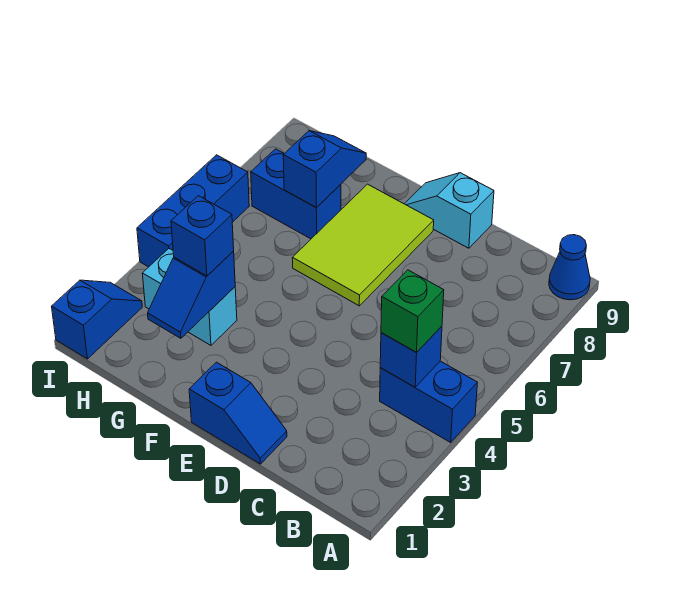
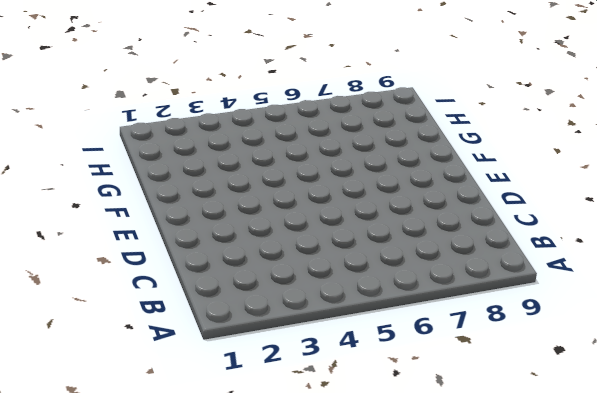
none -> blue brick A4:B4 level 1
none -> blue cone A9 level 1
none -> blue slope D1:E1 level 1 top E

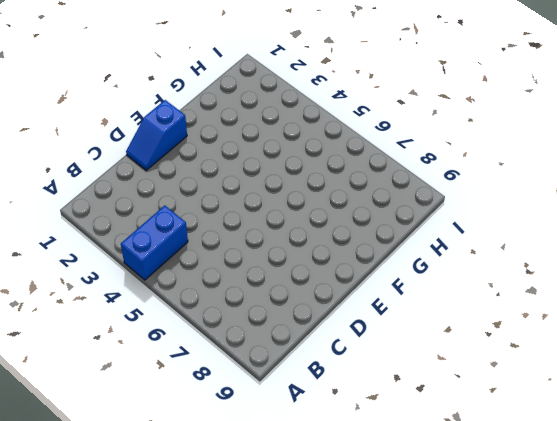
none -> blue cone A9 level 1
none -> cyan slope D9:E9 level 1 top D
none -> lime tile E6:F8 level 1

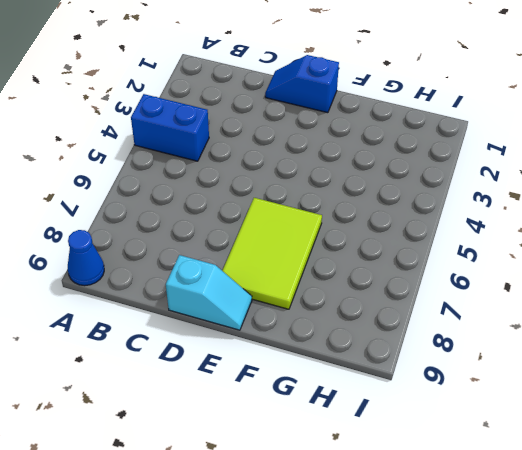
none -> cyan brick G3:H3 level 1
none -> blue brick G7:H7 level 1
none -> blue slope I1:I2 level 1 top 1

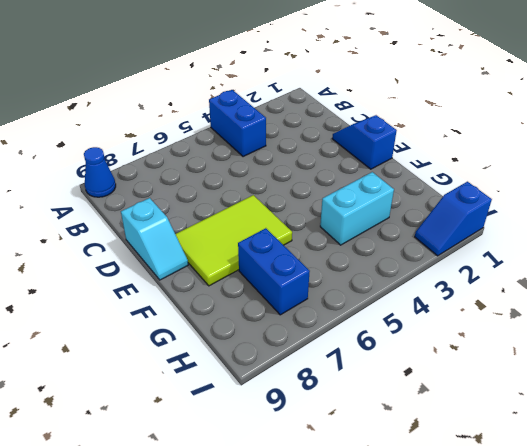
cyan brick G3:G4 level 1 -> cyan brick G3:H3 level 1
none -> blue brick I4:I6 level 1
none -> blue brick B4 level 2
none -> blue slope G2:G3 level 2 top 3

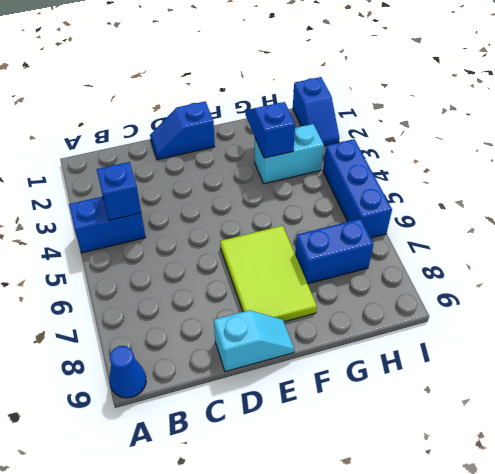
none -> blue slope G7:G8 level 2 top 7
none -> green brick B4 level 3
none -> blue brick G3 level 3

